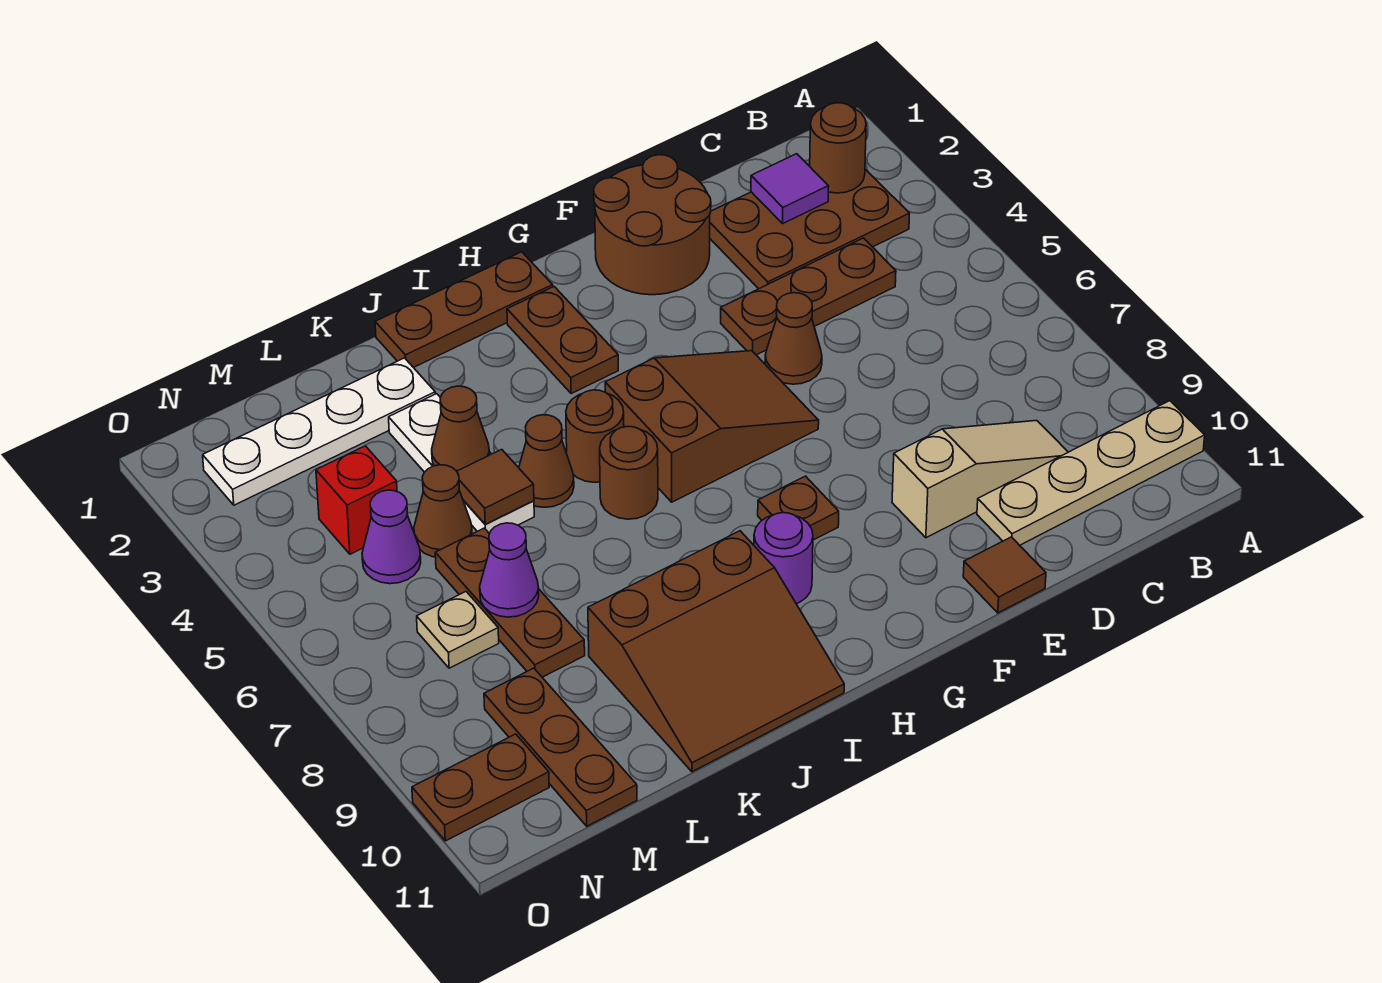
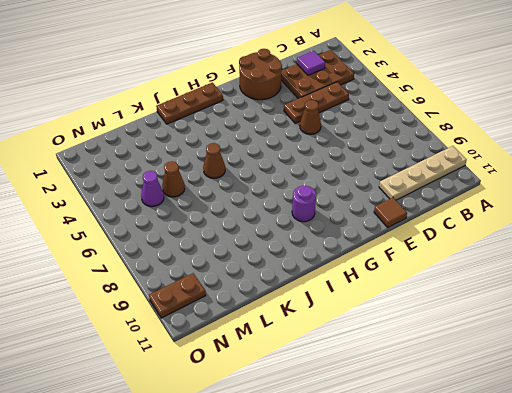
none -> tan slope C9:E9 level 1 top E
none -> brown slope F5:H6 level 1 top H
none -> brown plate G8 level 1
none -> brown plate H2:H3 level 1

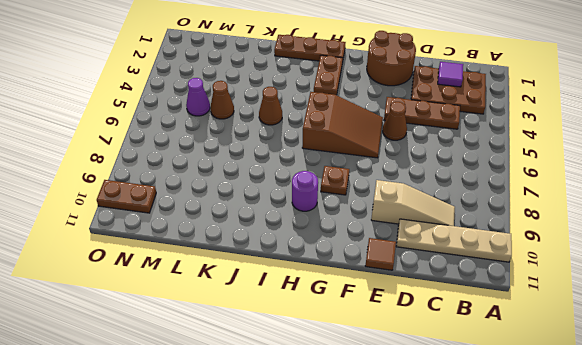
none -> brown round brick I5 level 1
none -> brown round brick I6 level 1
none -> brown slope I9:K11 level 1 top 9
none -> white plate K2:N2 level 1

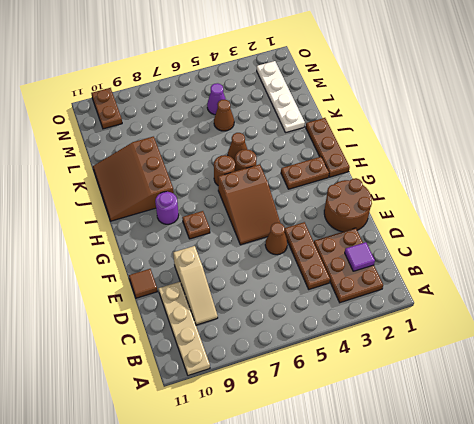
none -> white plate K3:K5 level 1
none -> brown plate L6:L8 level 1
none -> red brick M4 level 1
none -> tan plate M7 level 1

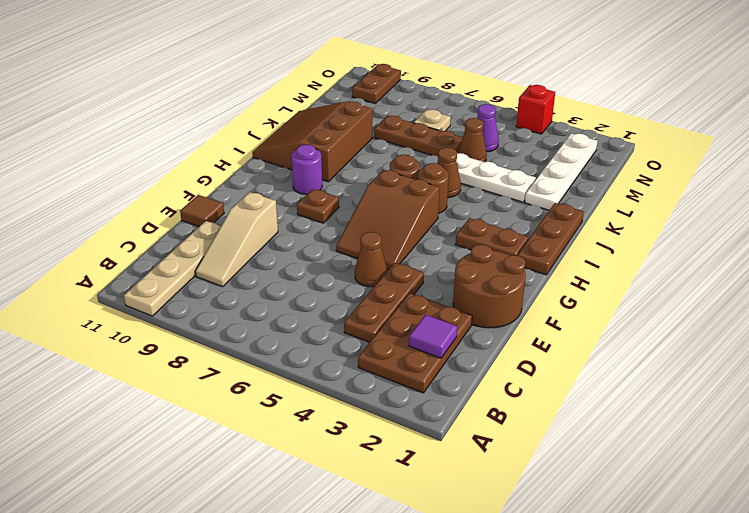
red brick O4 level 1 -> red brick M4 level 1
none -> brown plate M9:M11 level 1
none -> brown round brick B2 level 2
none -> brown cone K4 level 2
none -> brown tile K5 level 2

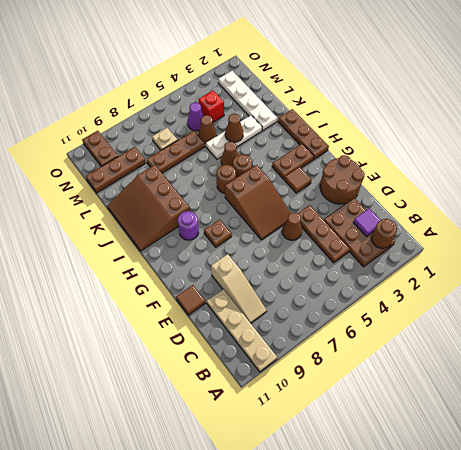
brown tile G3 level 1 -> brown tile K5 level 2
none -> purple cone L7 level 2

